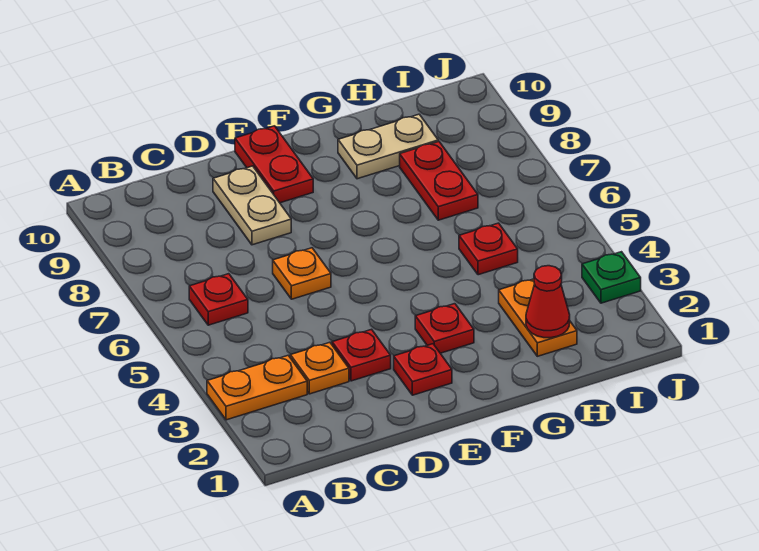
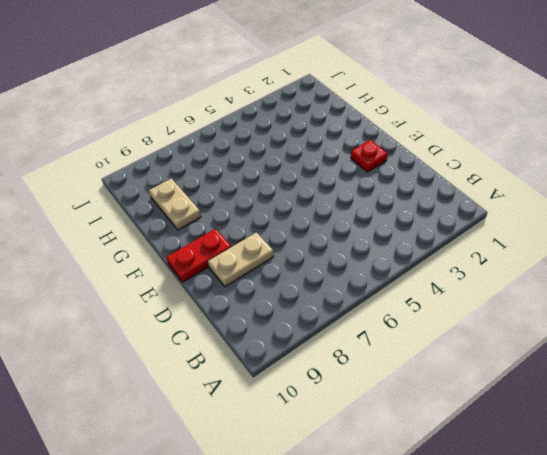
none -> orange plate A3:B3 level 1
none -> red plate B6 level 1
none -> orange plate C3 level 1

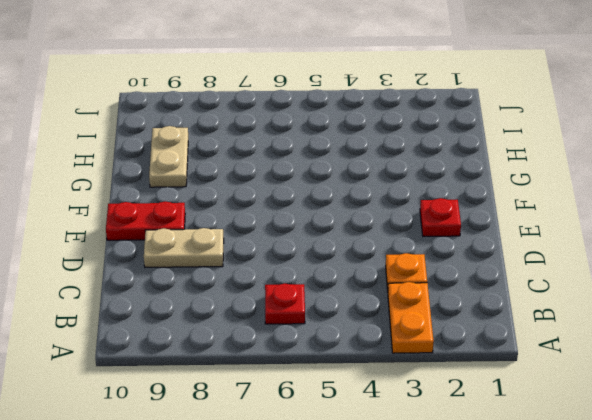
none -> red plate D3 level 1
none -> orange plate D6 level 1
none -> red plate F3 level 1

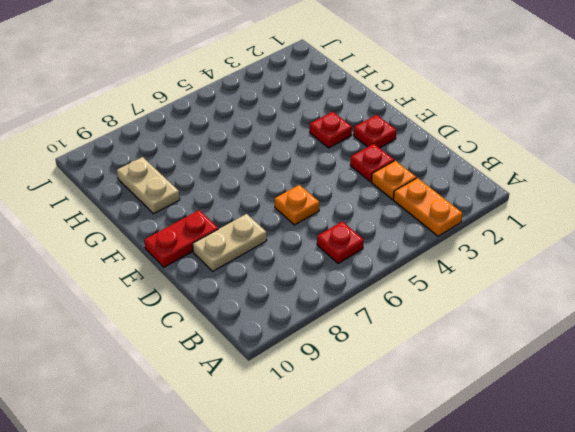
none -> orange plate H2:H3 level 1
none -> red plate H5 level 1
none -> red plate H7:H8 level 1

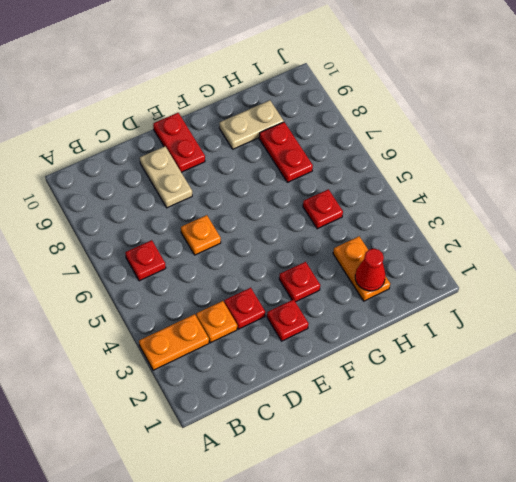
none -> green plate J3 level 1

